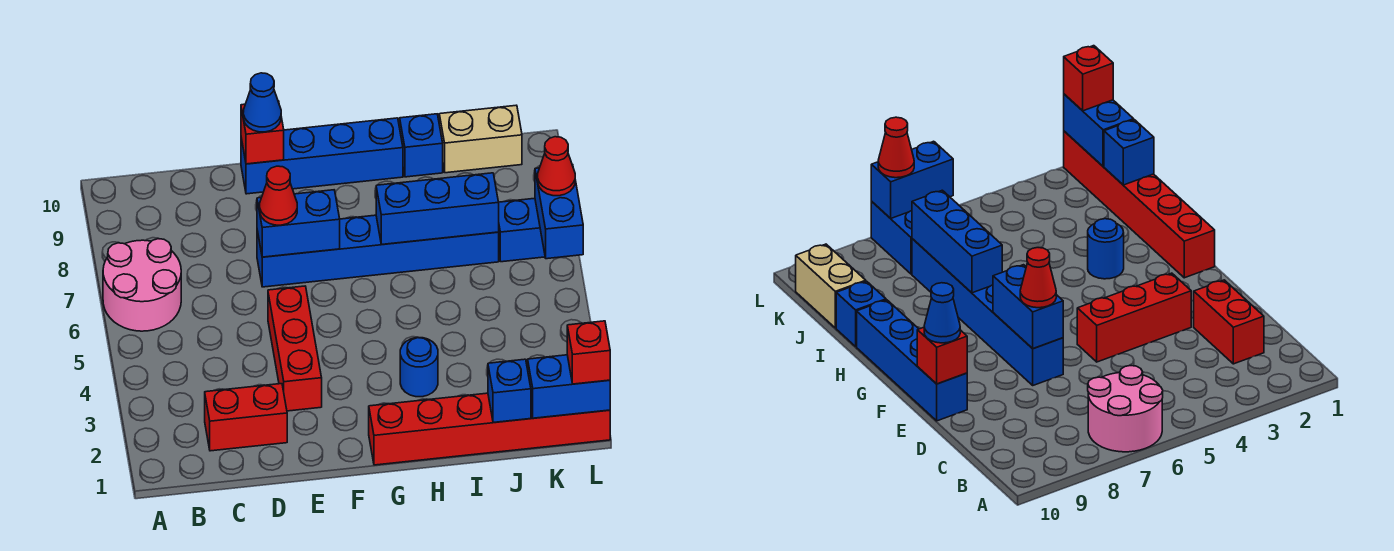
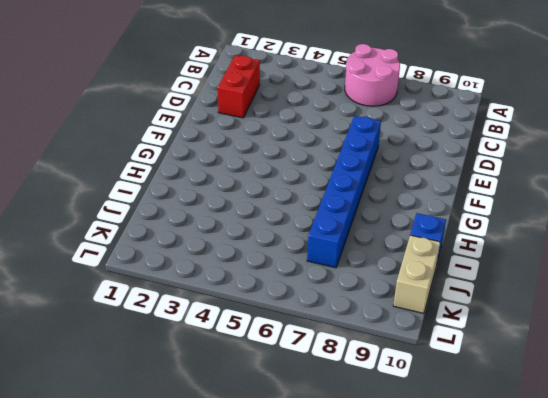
none -> red brick E3:E5 level 1
none -> blue brick E10:H10 level 1
none -> red brick G1:L1 level 1

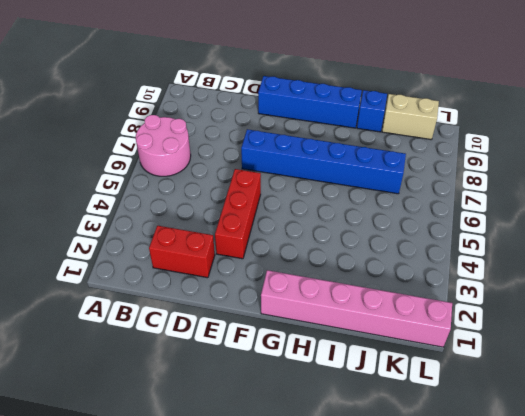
pink brick G1:L1 level 1 -> red brick G1:L1 level 1
none -> blue round brick H3 level 1
none -> blue brick K7:L7 level 1
none -> blue brick E7:F7 level 2

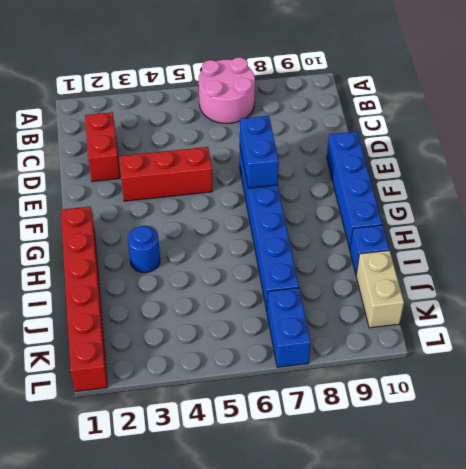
none -> red brick E10 level 2
none -> blue brick H7:J7 level 2
none -> blue brick J1 level 2

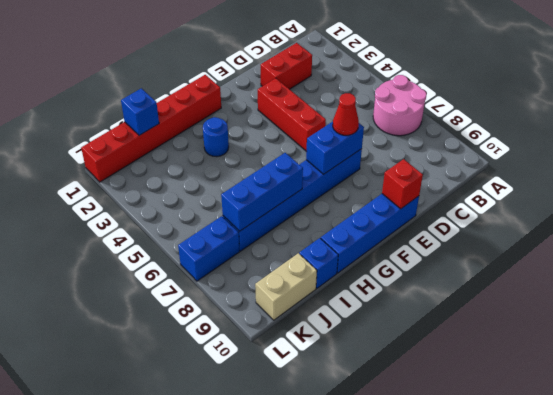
none -> blue brick K1:L1 level 2
none -> blue brick L6:L7 level 2
none -> blue cone E10 level 3

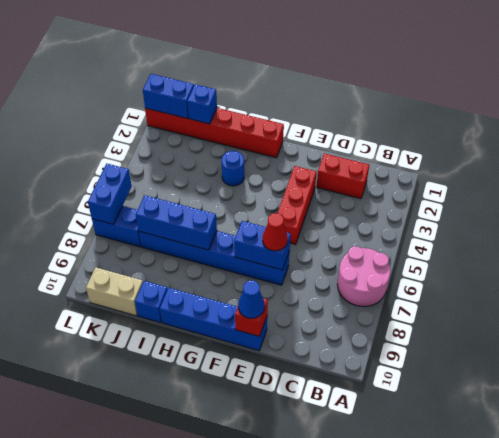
none -> red brick L1 level 3
none -> red cone L7 level 3

